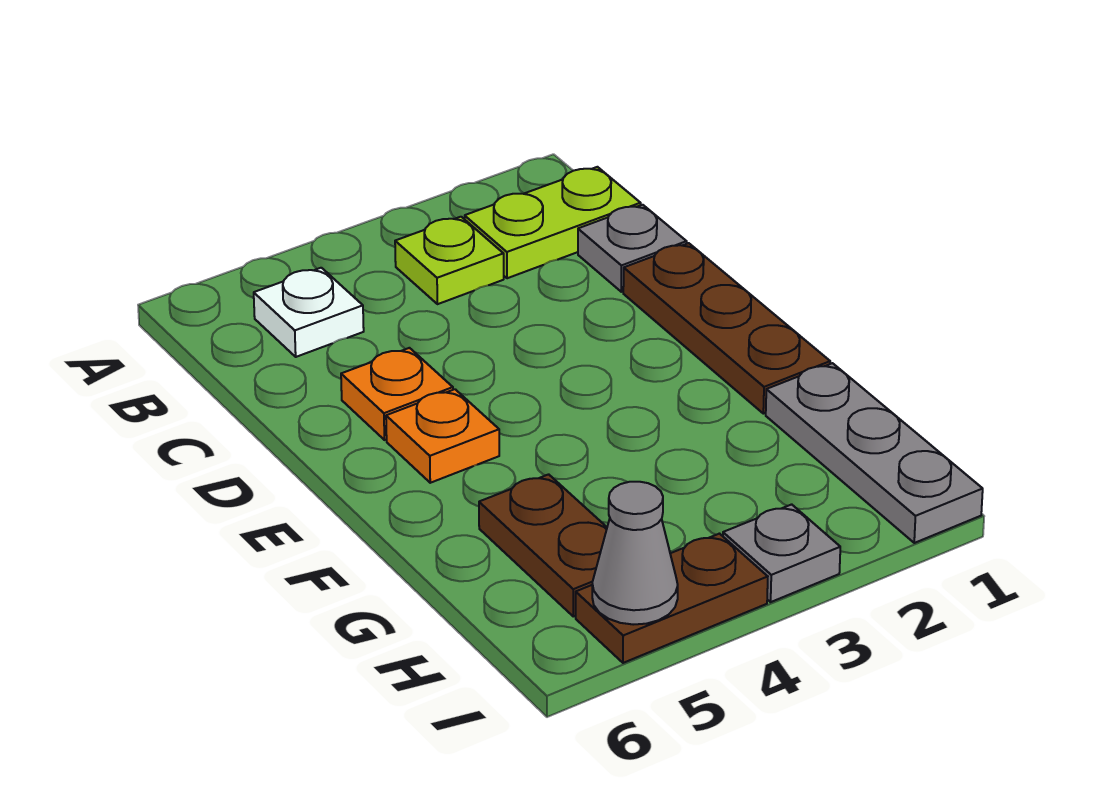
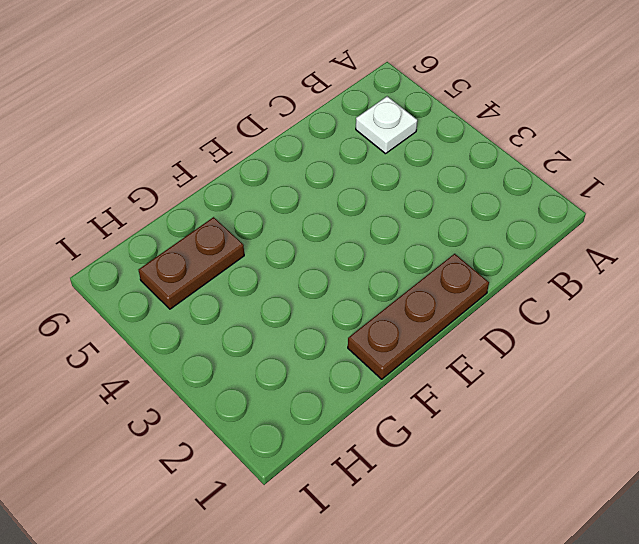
none -> lime plate B1:B2 level 1
none -> lime plate B3 level 1
none -> grey plate C1 level 1

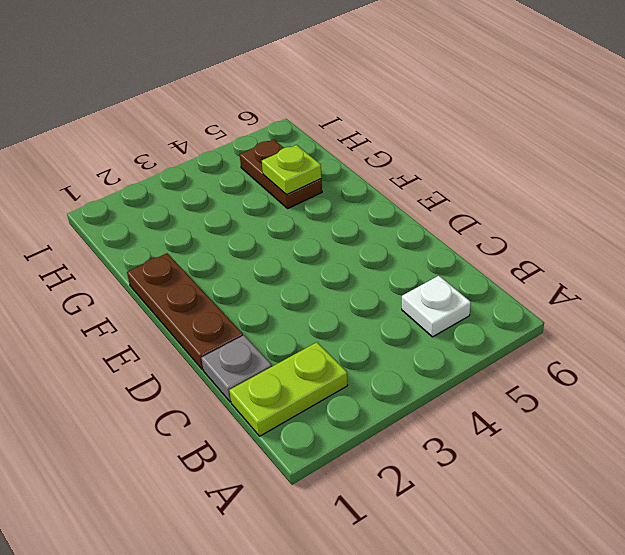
lime plate G5 level 2 -> lime plate B3 level 1
none -> orange plate D5 level 1
none -> orange plate E5 level 1
none -> grey plate G1:I1 level 1

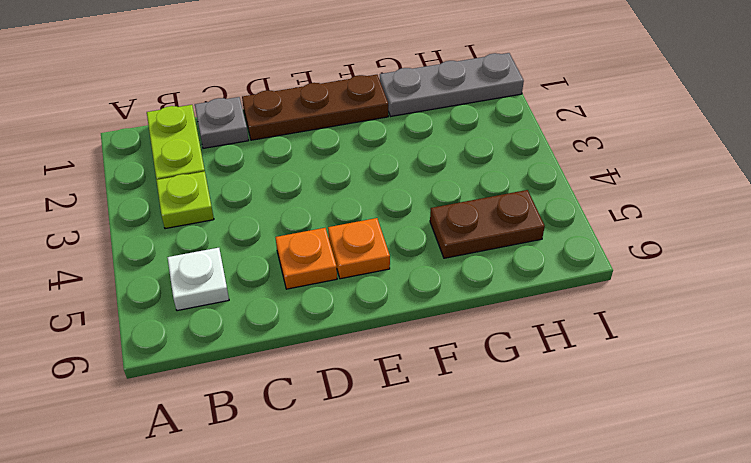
none -> grey plate I3 level 1
none -> brown plate I4:I5 level 1
none -> grey cone I5 level 2

